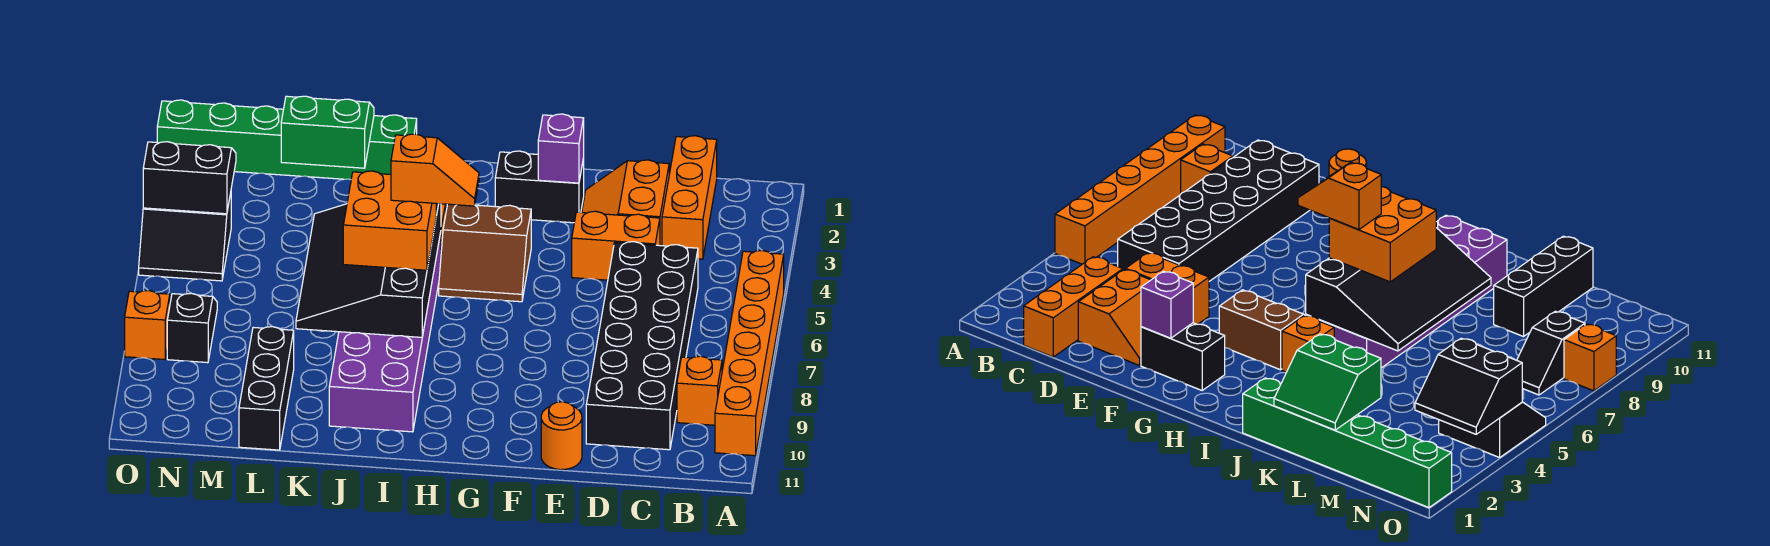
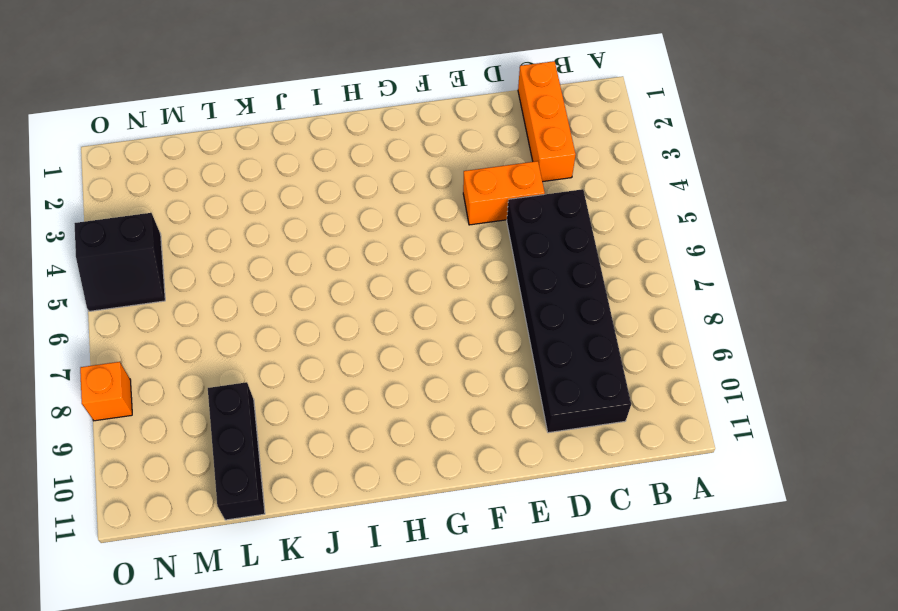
none -> orange brick A5:A10 level 1
none -> orange brick B9 level 1
none -> orange slope D2:E3 level 1 top D

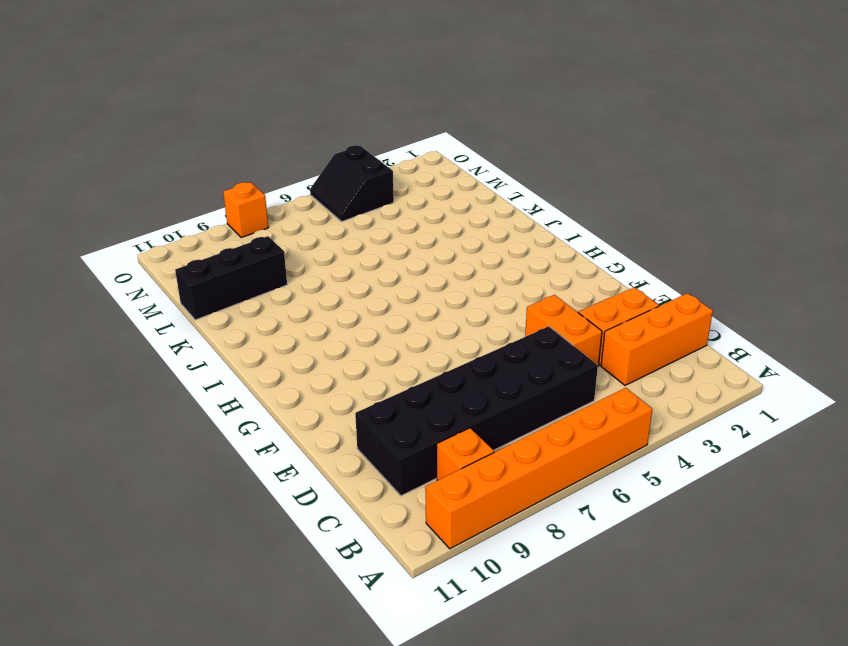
none -> orange round brick E11 level 1
none -> black brick F2:G2 level 1
none -> brown slope G4:H5 level 1 top 4

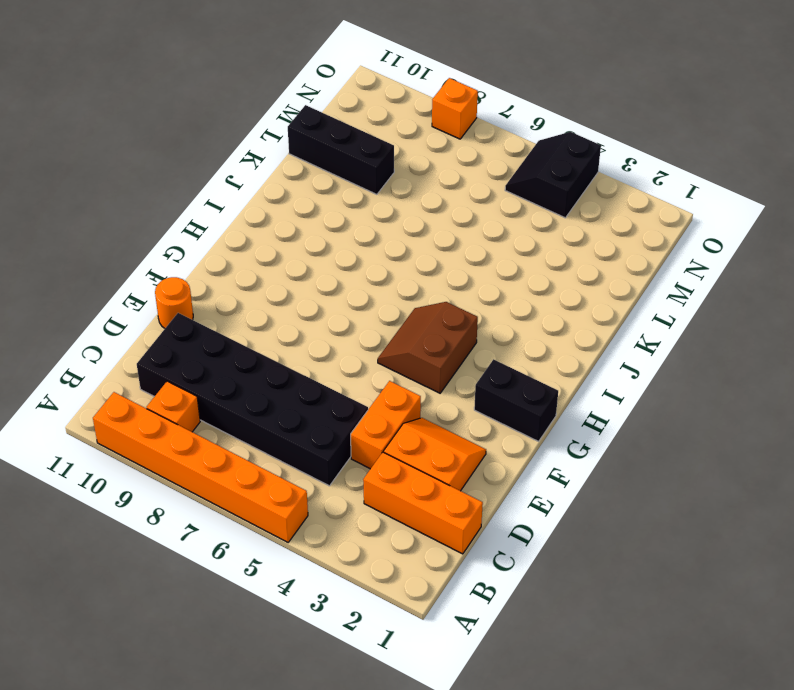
black brick G1:G2 level 1 -> black brick F2:G2 level 1
none -> orange brick I4 level 1
none -> purple brick I5:J10 level 1
none -> green brick J1:O1 level 1

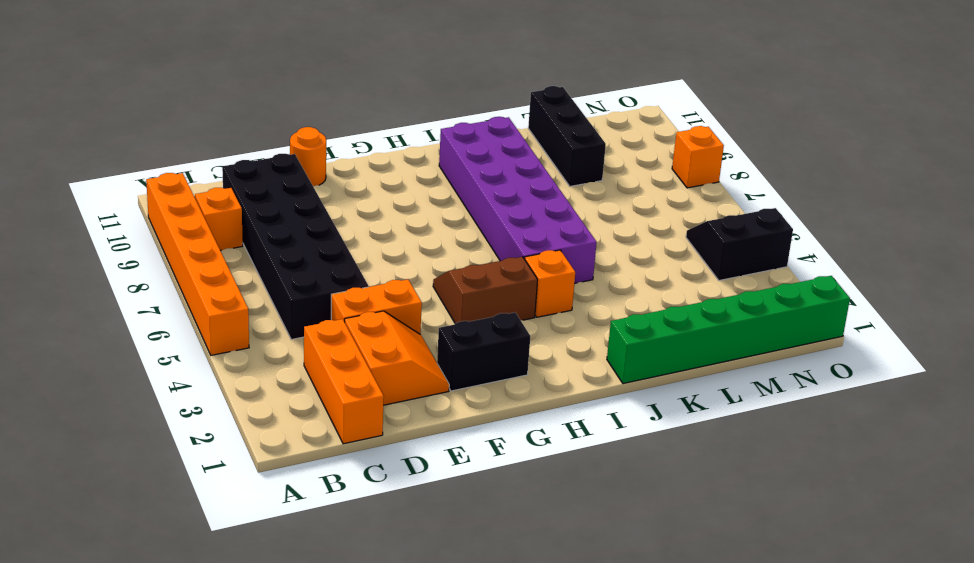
none -> black slope N7:N8 level 1 top 8
none -> purple brick F2 level 2
none -> black slope I5:K8 level 2 top I

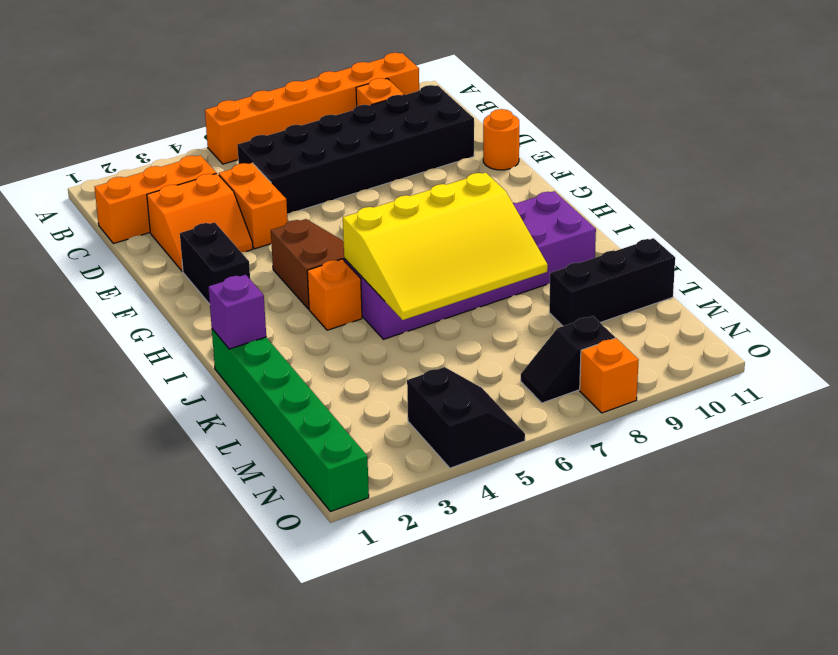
yellow slope I5:K8 level 2 top I -> black slope I5:K8 level 2 top I
purple brick J1 level 2 -> purple brick F2 level 2
none -> green slope K1:L2 level 2 top 2
none -> black slope N3:O4 level 2 top 4
none -> orange brick I6:J7 level 3

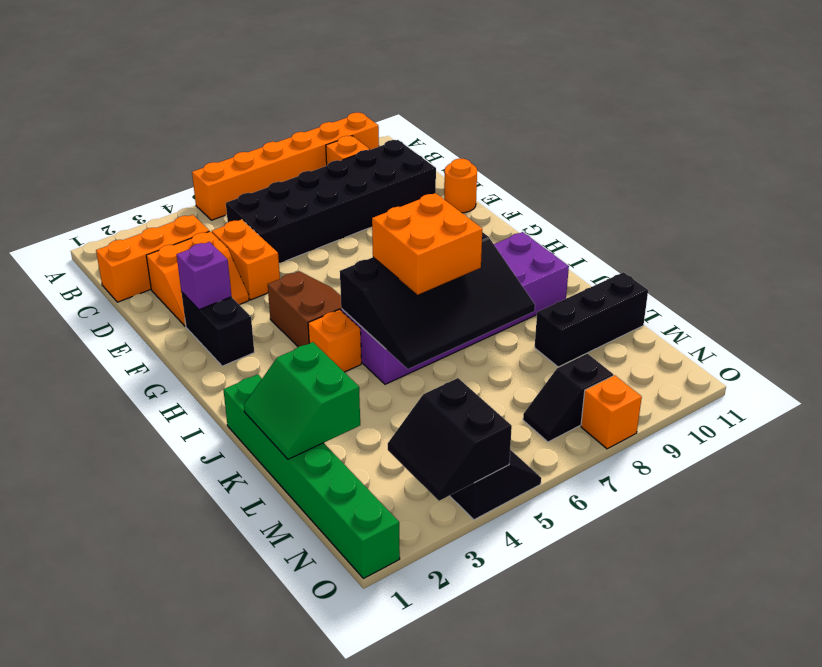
none -> orange slope H6:I6 level 4 top I

